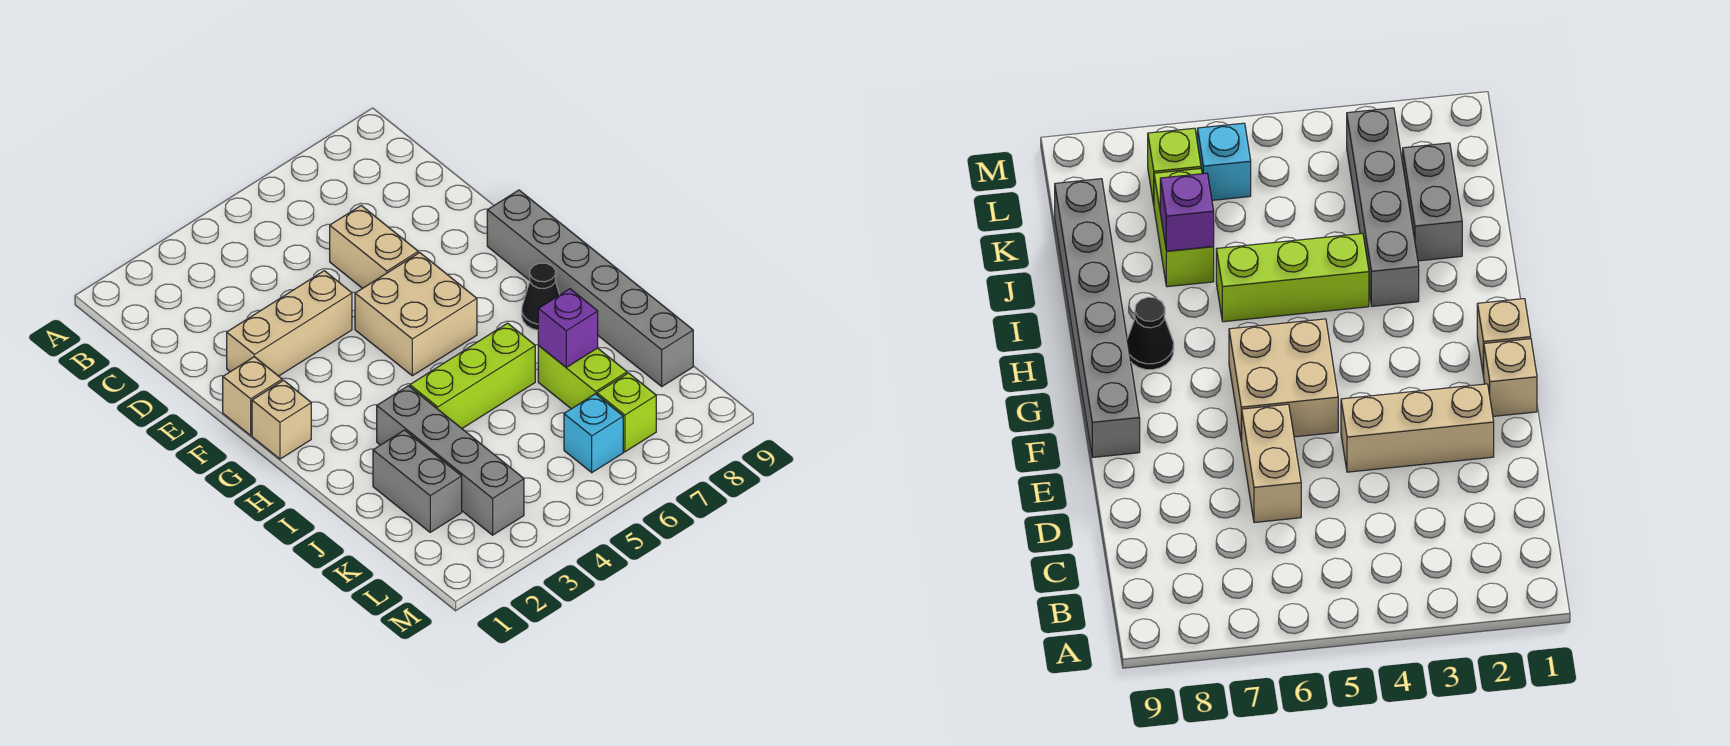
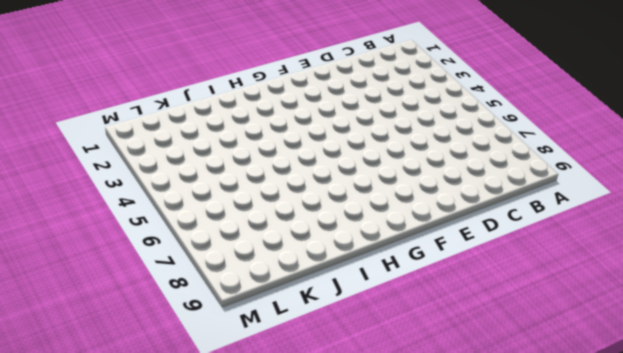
none -> tan brick D6:E6 level 1
none -> tan brick E2:E4 level 1
none -> tan brick F1 level 1

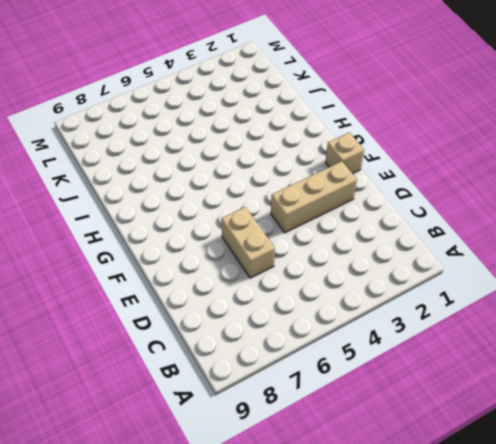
none -> tan brick F5:G6 level 1
none -> grey brick F9:K9 level 1
none -> tan brick G1 level 1

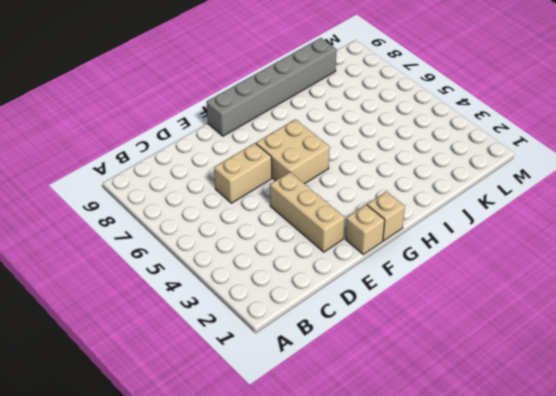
none -> black cone H8 level 1
none -> grey brick I3:L3 level 1
none -> lime brick I4:I6 level 1

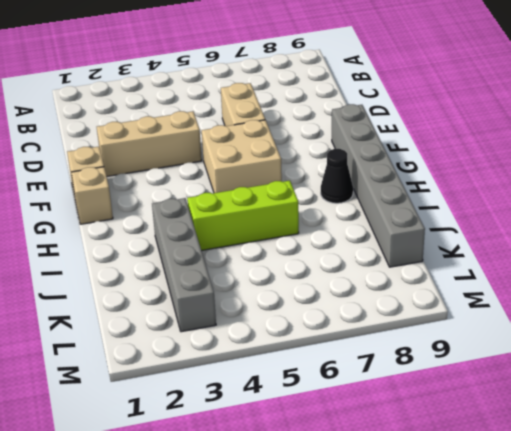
none -> grey brick J2:K2 level 1
none -> lime brick J7:K7 level 1
none -> cyan brick L6 level 1

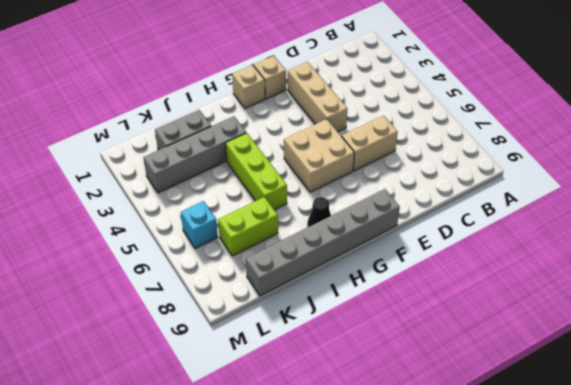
none -> lime brick L7 level 1
none -> purple brick J7 level 2

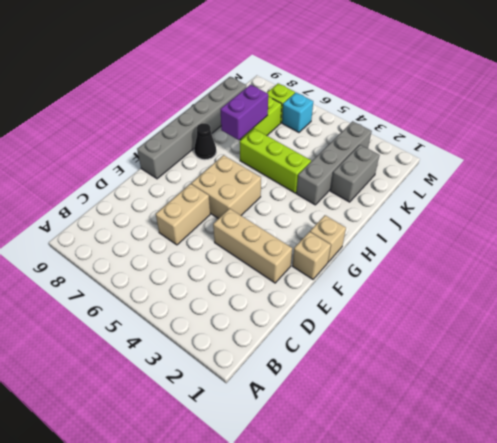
purple brick I7:J7 level 2 -> purple brick J7 level 2

